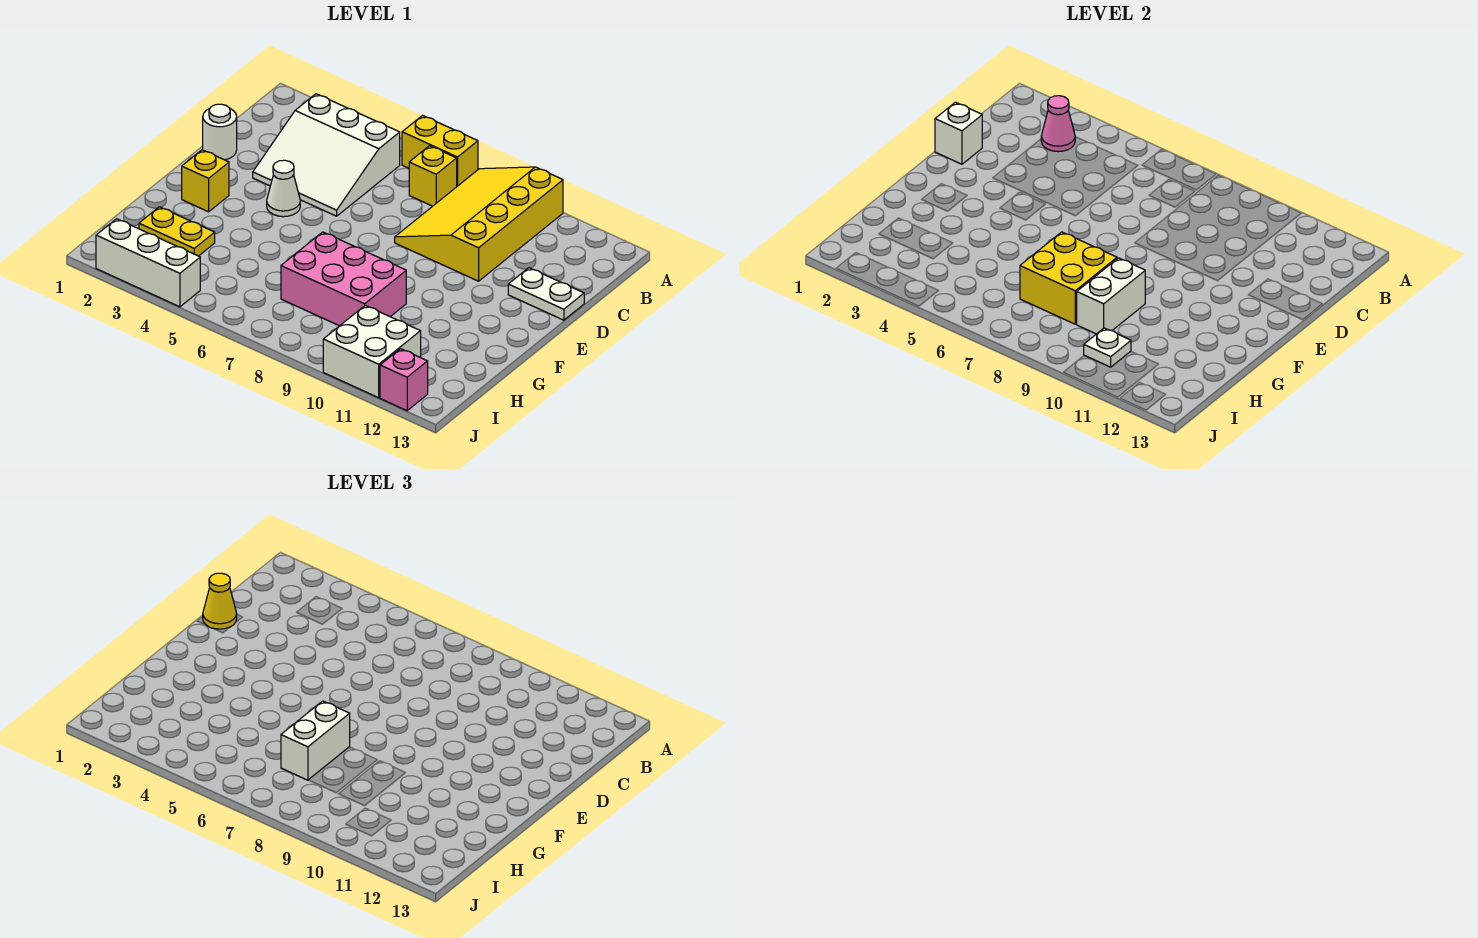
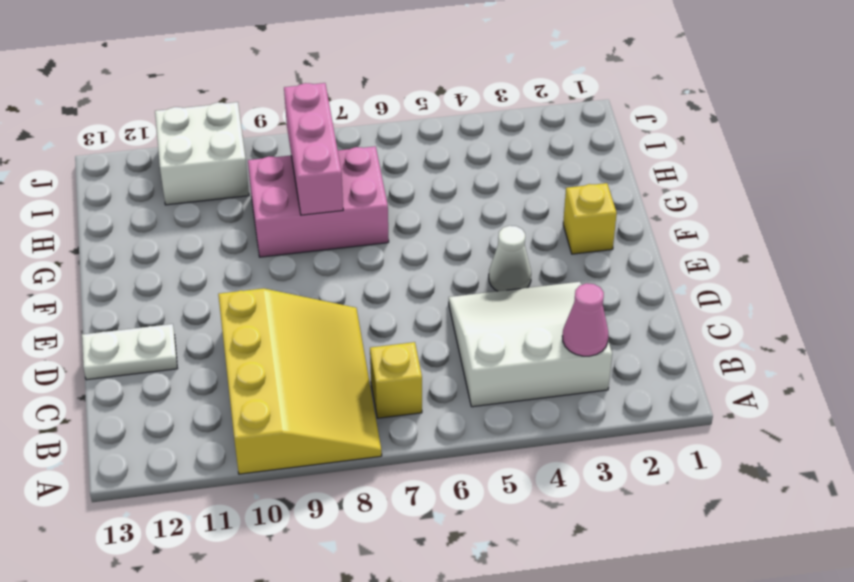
pink brick G8:I8 level 2 -> yellow brick G7:H8 level 2
none -> yellow brick A6:A7 level 1
none -> white round brick D1 level 1
none -> yellow plate H2:H3 level 1

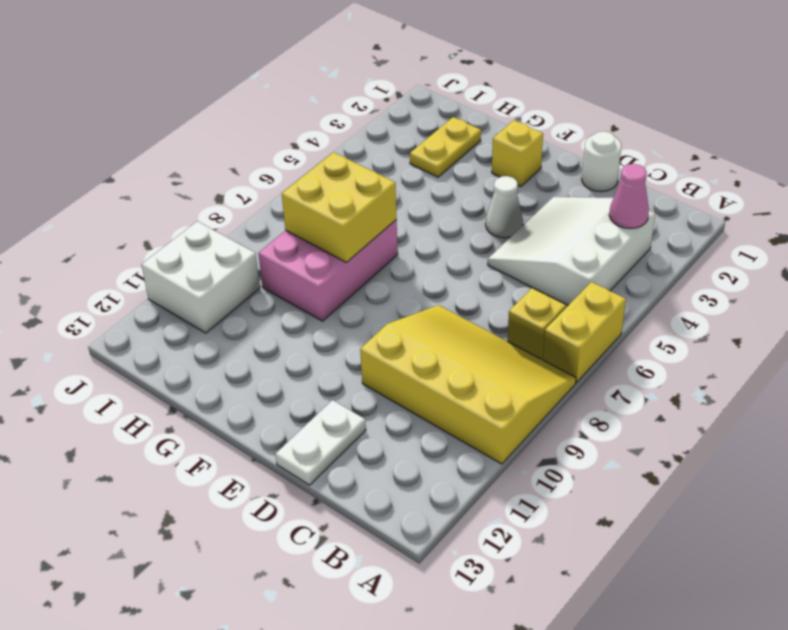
none -> white brick J2:J4 level 1
none -> pink brick J12 level 1
none -> white brick D1 level 2

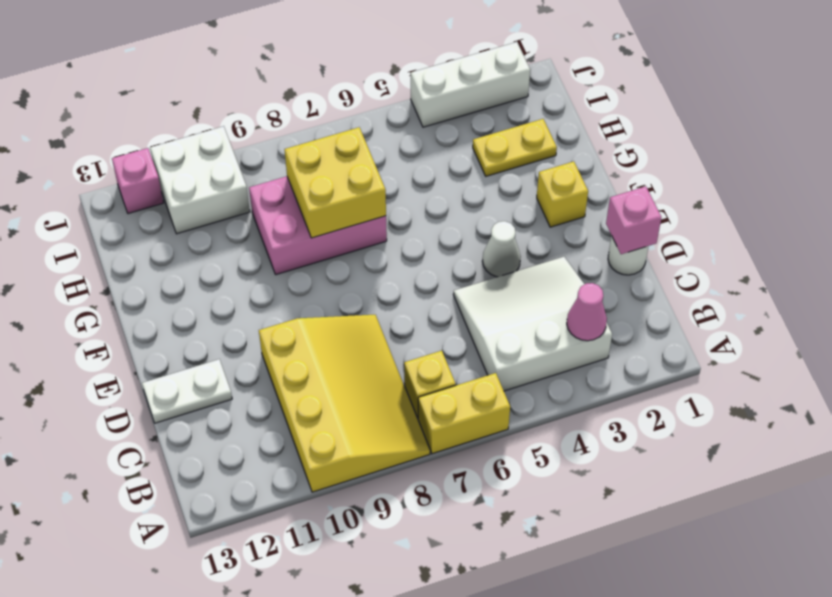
pink brick D1 level 2 -> white brick D1 level 2
none -> white brick G9:H9 level 2
none -> white plate I10 level 2
none -> yellow cone D1 level 3

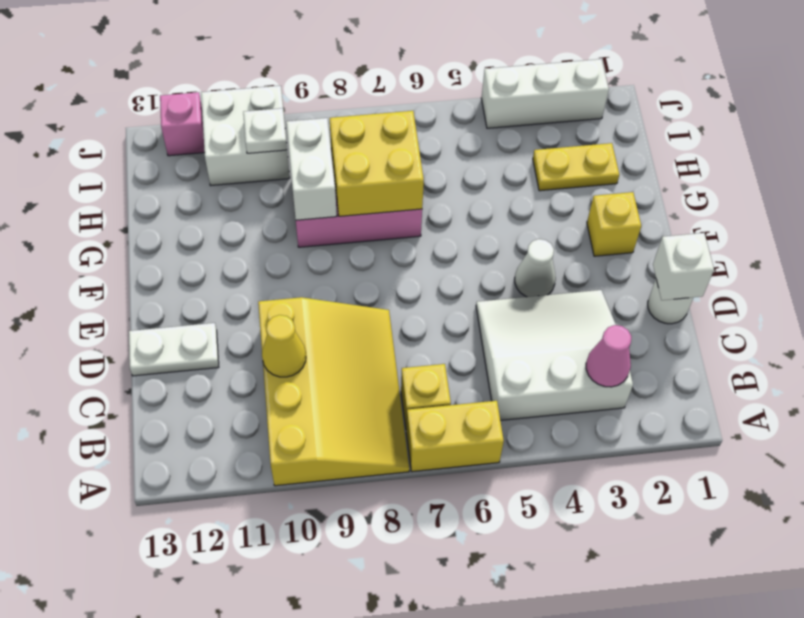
yellow cone C10 level 2 -> yellow cone D1 level 3
none -> white brick G7:H7 level 3

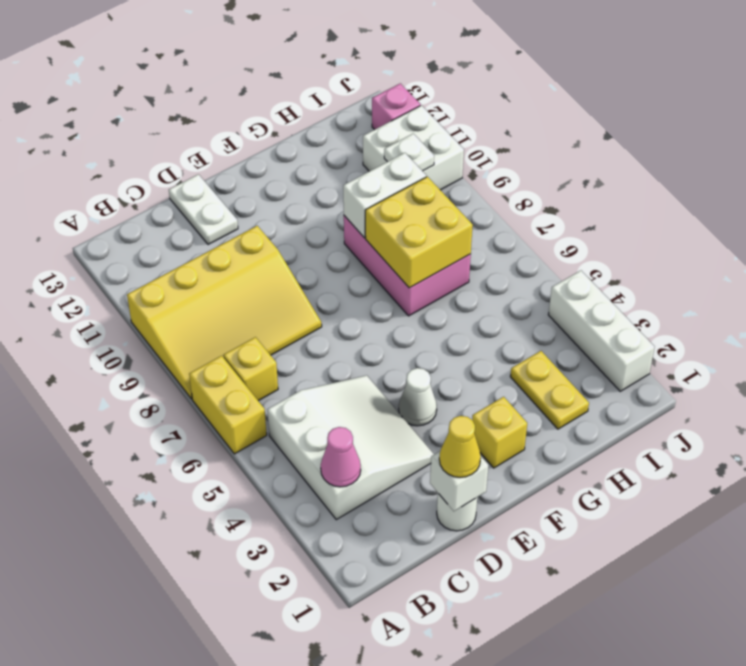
none -> white brick G7:H7 level 3

